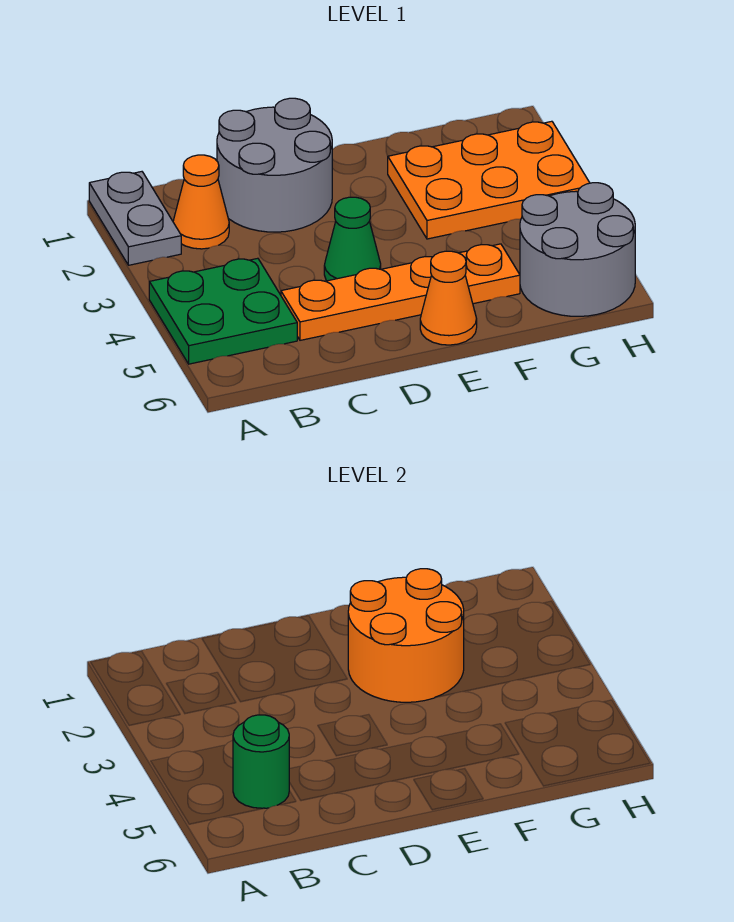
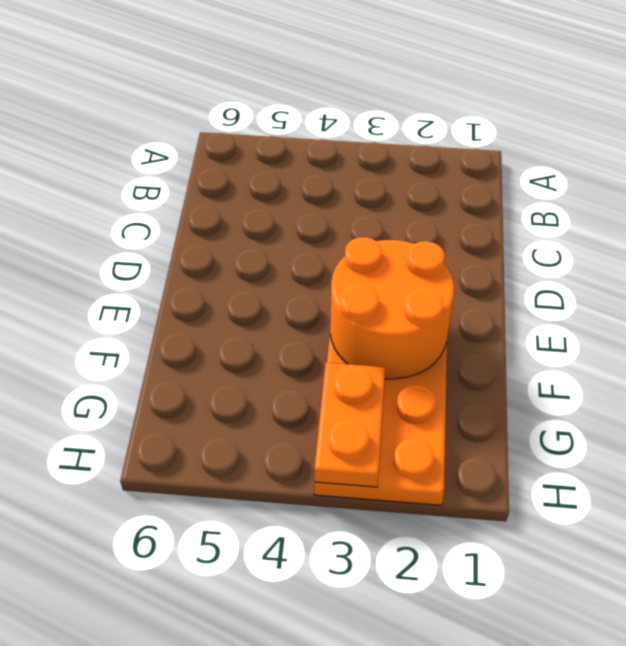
orange plate G3:H3 level 2 -> none
none -> grey plate A1:A2 level 1
none -> green plate A4:B5 level 1

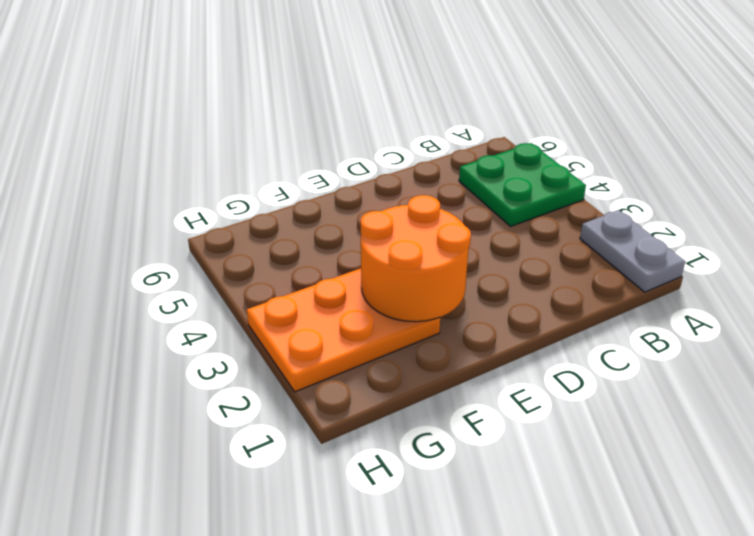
none -> orange cone B2 level 1
none -> grey round brick C1:D2 level 1

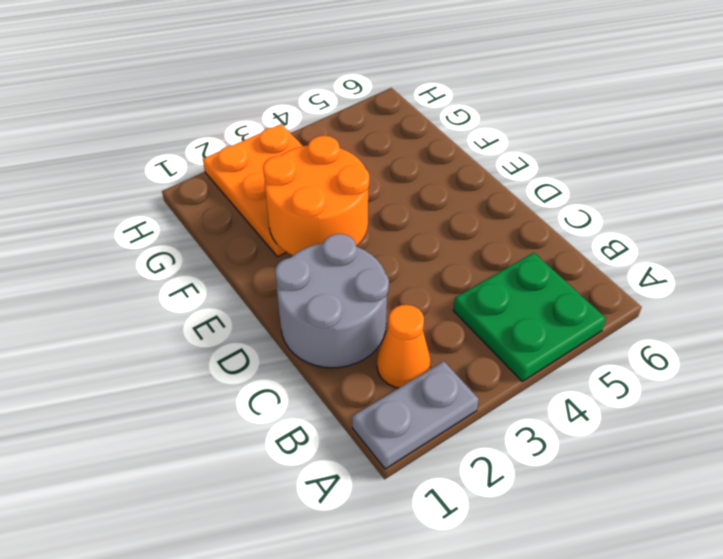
none -> orange plate C5:F5 level 1
none -> green cone D4 level 1

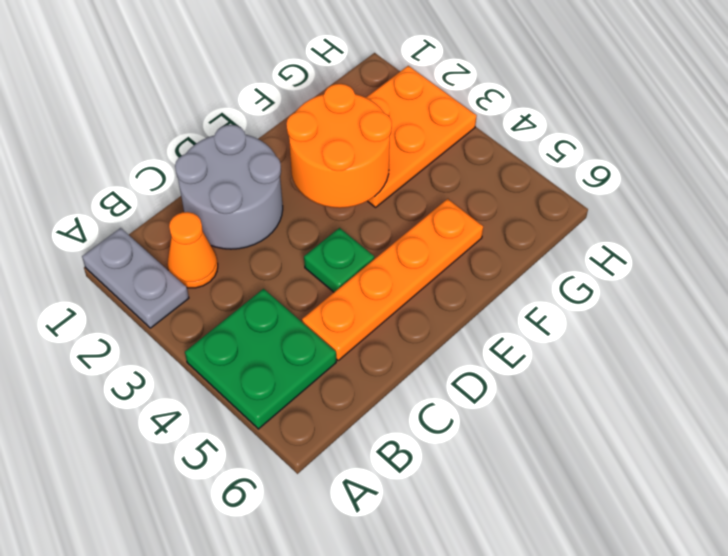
green plate D4 level 1 -> green cone D4 level 1
none -> orange cone E6 level 1
none -> grey round brick G5:H6 level 1

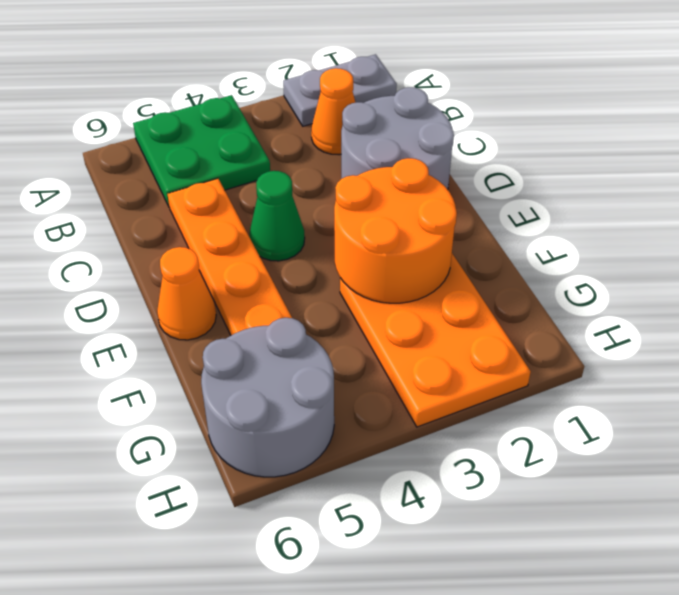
none -> green round brick B5 level 2

